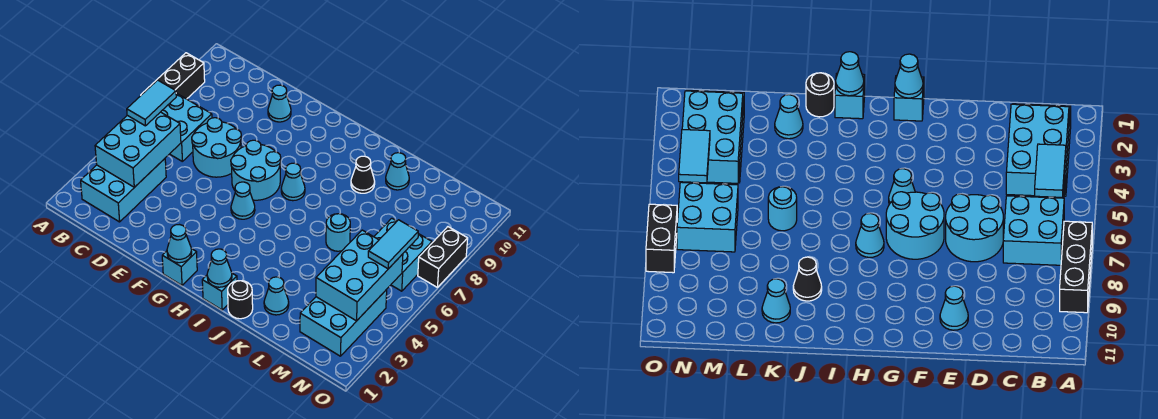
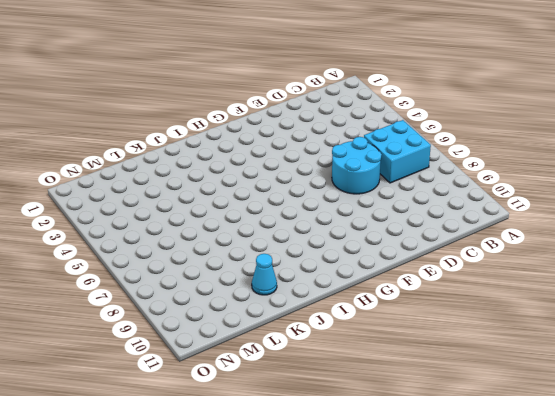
none -> black brick A7:A9 level 1
none -> cyan brick B2:C4 level 1
none -> cyan cone E10 level 1

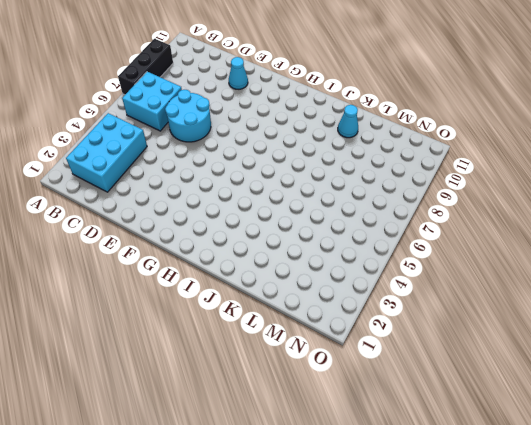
none -> cyan round brick F6:G7 level 1
none -> cyan brick G1 level 1
none -> cyan cone G5 level 1

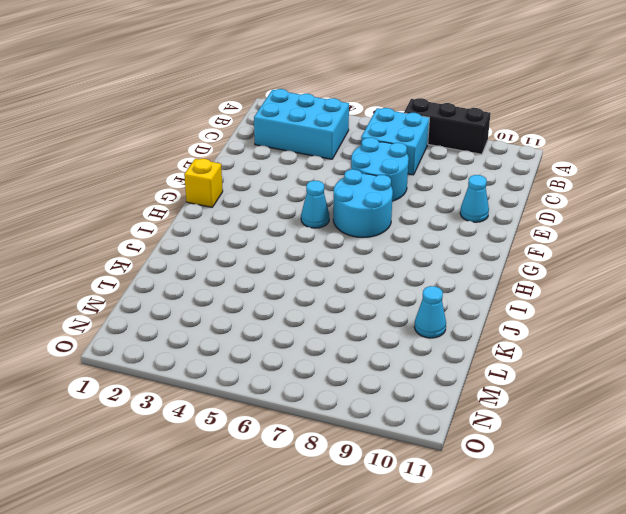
yellow brick G1 level 1 -> cyan brick G1 level 1
none -> cyan cone H7 level 1
none -> cyan brick I1 level 1
none -> black round brick J1 level 1

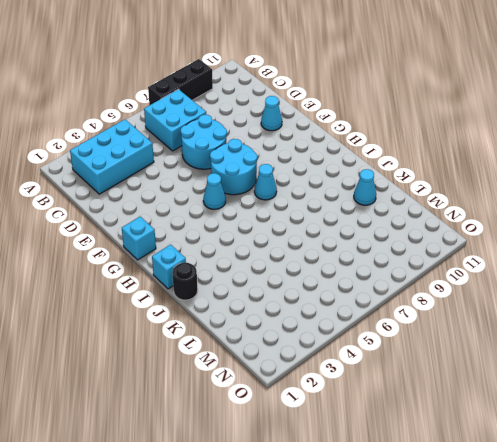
none -> black cone J9 level 1
none -> cyan cone K2 level 1
none -> cyan round brick K6 level 1

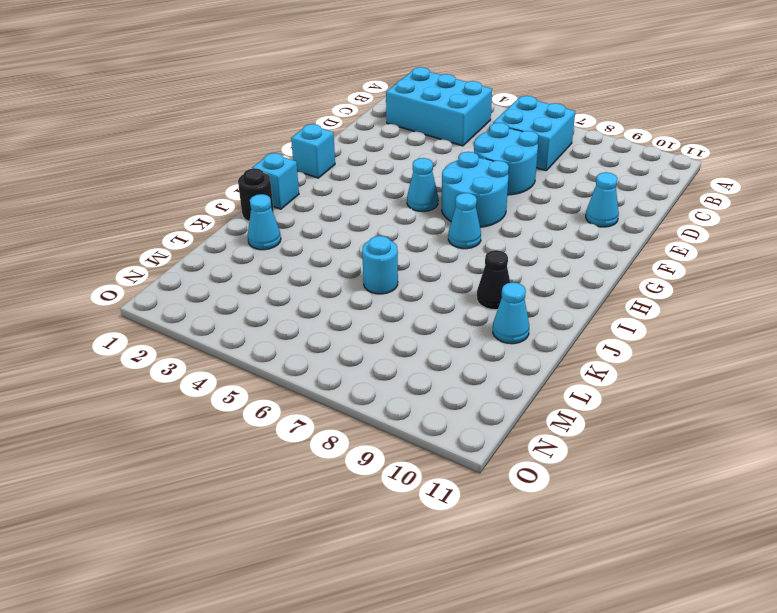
none -> black brick A7:A9 level 1
none -> cyan brick M2:N4 level 1
none -> cyan brick M6:N7 level 1

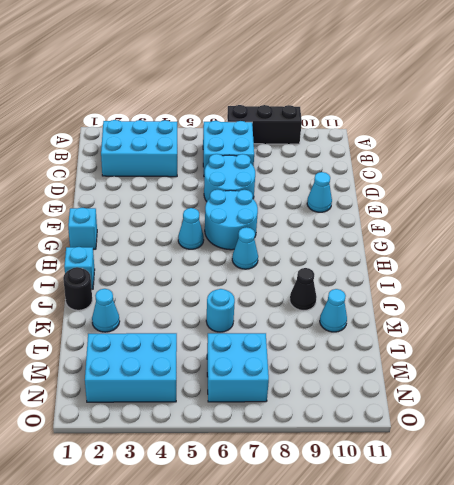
none -> black brick O7:O8 level 1
none -> cyan brick B3:C5 level 2
none -> cyan cone G1 level 2

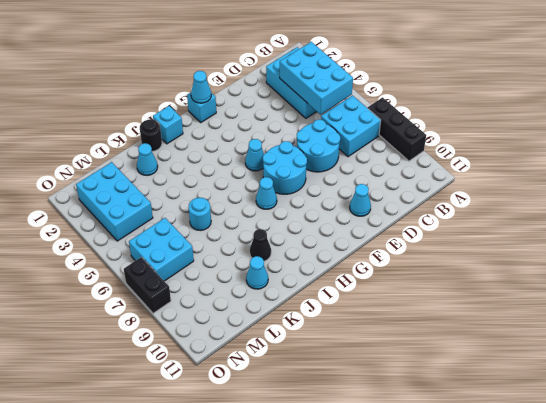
none -> cyan cone I1 level 2
none -> cyan brick M3:N5 level 2
none -> cyan tile B5:B6 level 3

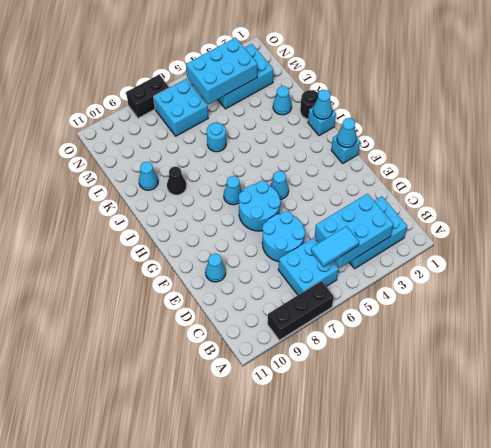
none -> cyan tile N5:N6 level 3

